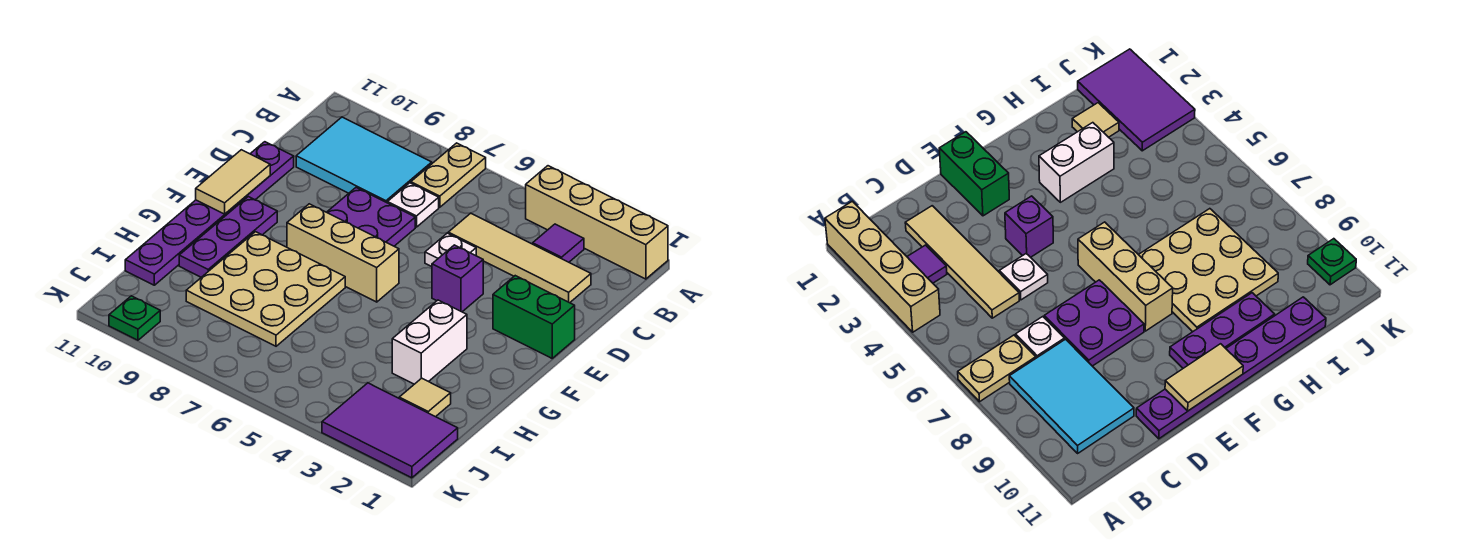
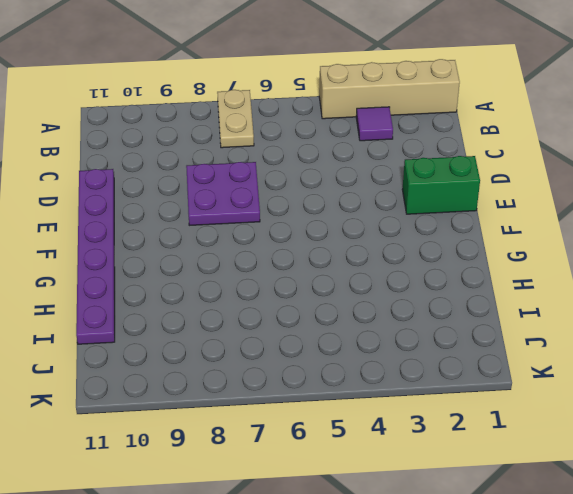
none -> cyan tile B8:C10 level 1
none -> tan tile C2:C5 level 1
none -> white plate C7 level 1

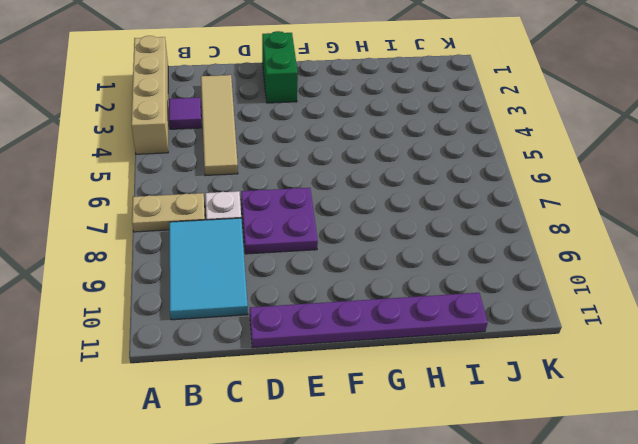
none -> white plate D5 level 1
none -> purple brick E4 level 1
none -> tan brick F6:F8 level 1

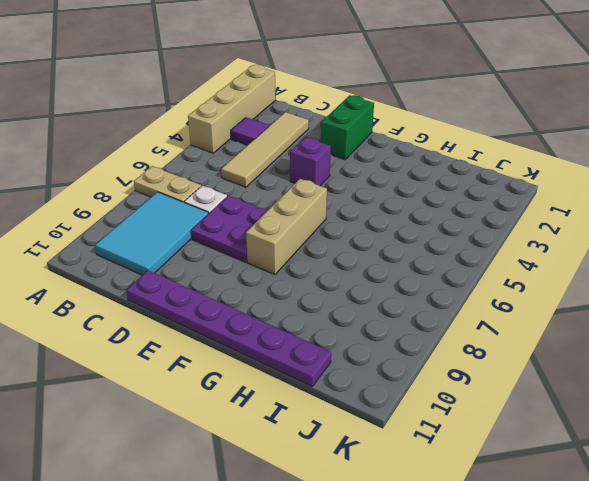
none -> white plate D5 level 1
none -> purple plate F10:H10 level 1
none -> white brick G3:H3 level 1

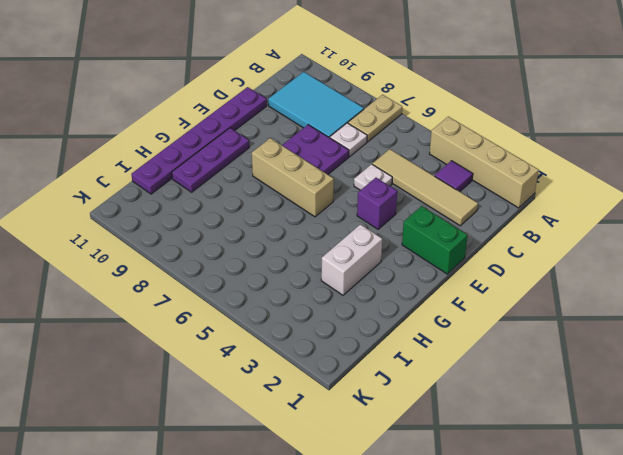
none -> tan plate G7:I9 level 1
none -> tan tile I2 level 1
none -> purple tile J1:K3 level 1

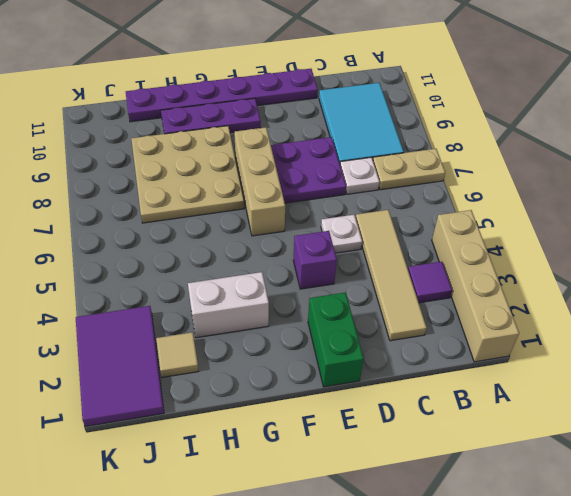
none -> green plate K10 level 1
none -> tan tile E11:F11 level 2

